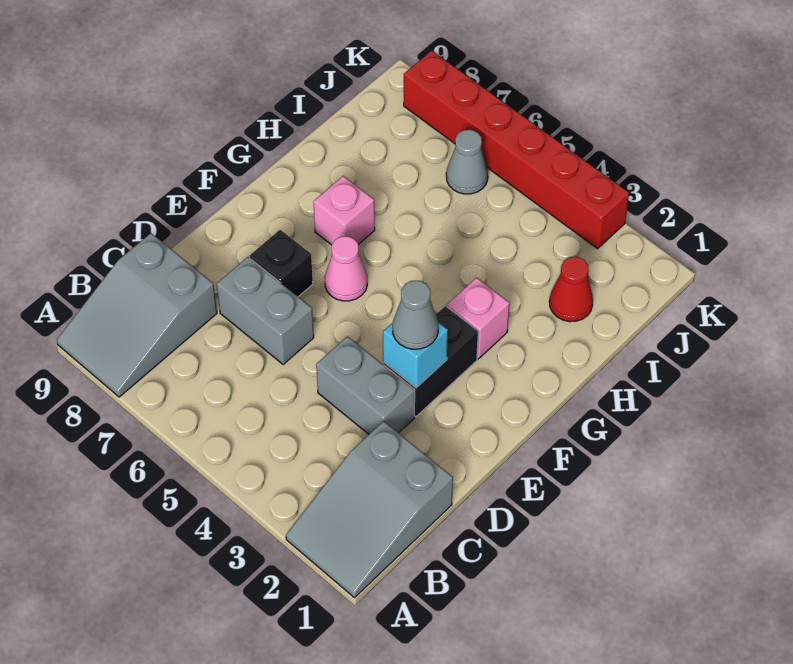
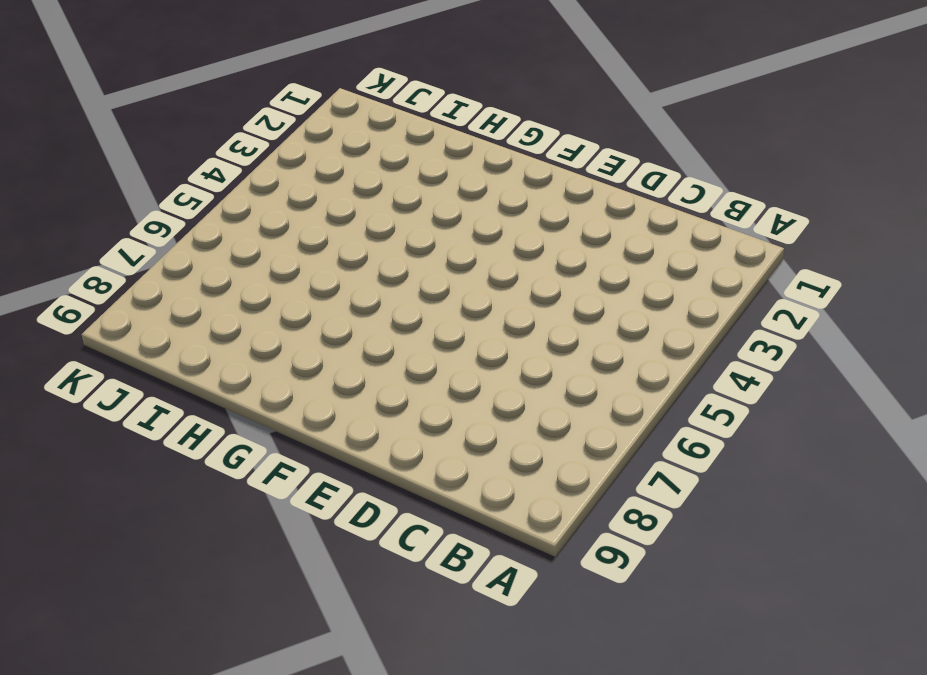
none -> grey slope A1:C2 level 1 top C
none -> grey slope A8:C9 level 1 top C
none -> grey brick D3:D4 level 1

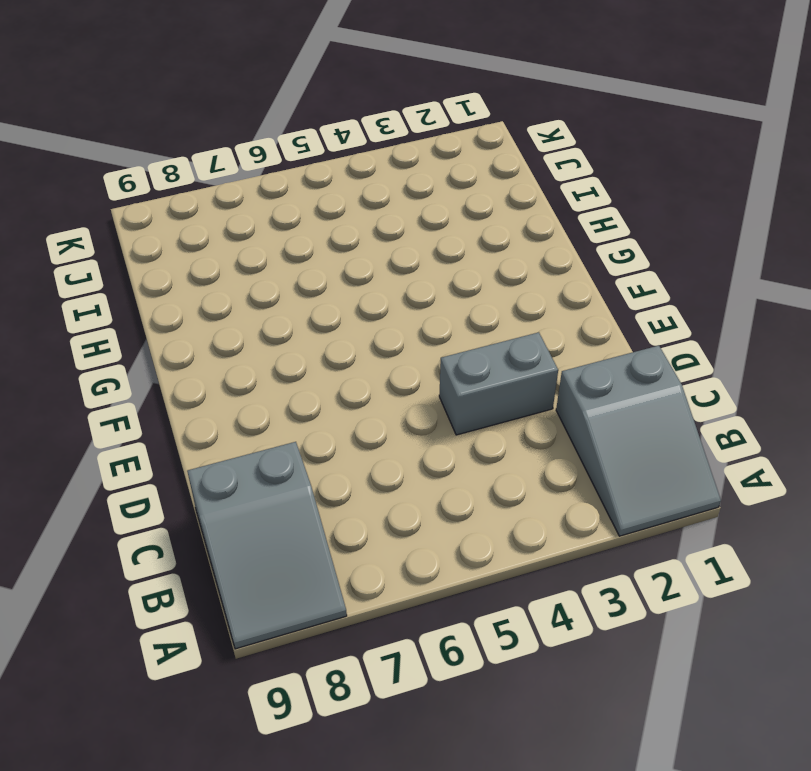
none -> grey brick D6:D7 level 1
none -> black brick E3:F3 level 1
none -> black brick E7 level 1

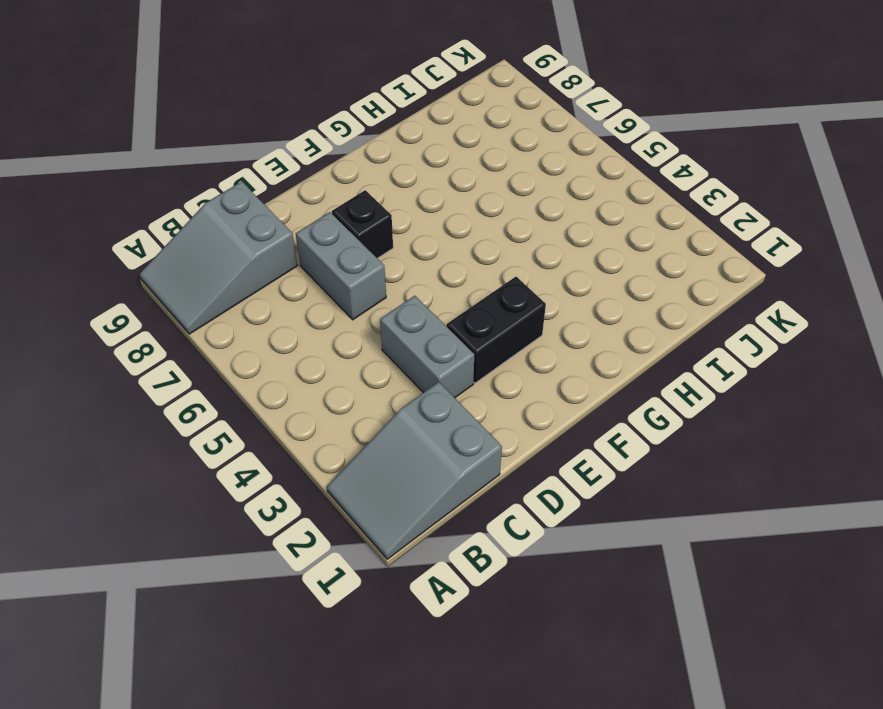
none -> pink cone F6 level 1
none -> pink brick G3 level 1
none -> pink brick G7 level 1

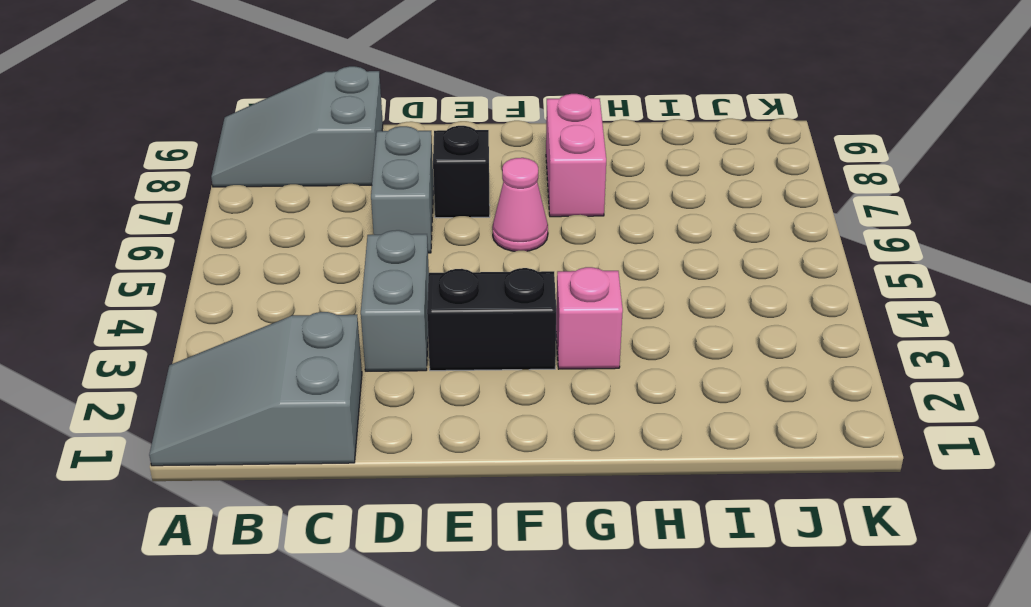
pink brick G7:G8 level 1 -> pink brick G7 level 1
none -> red cone I2 level 1
none -> grey cone J6 level 1
none -> red brick K3:K8 level 1

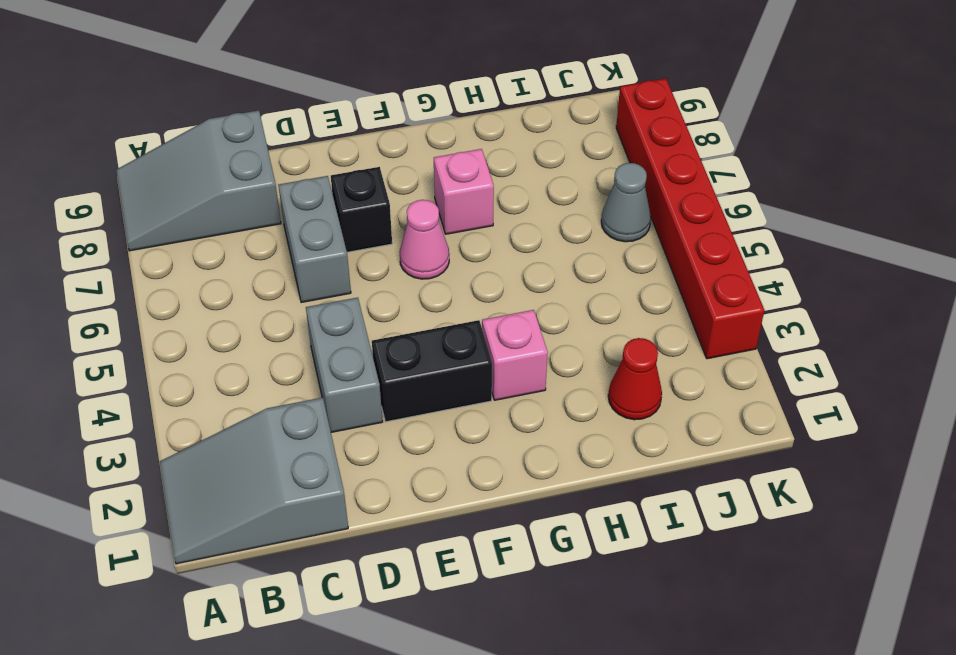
none -> cyan brick E3 level 2
none -> grey cone E3 level 3

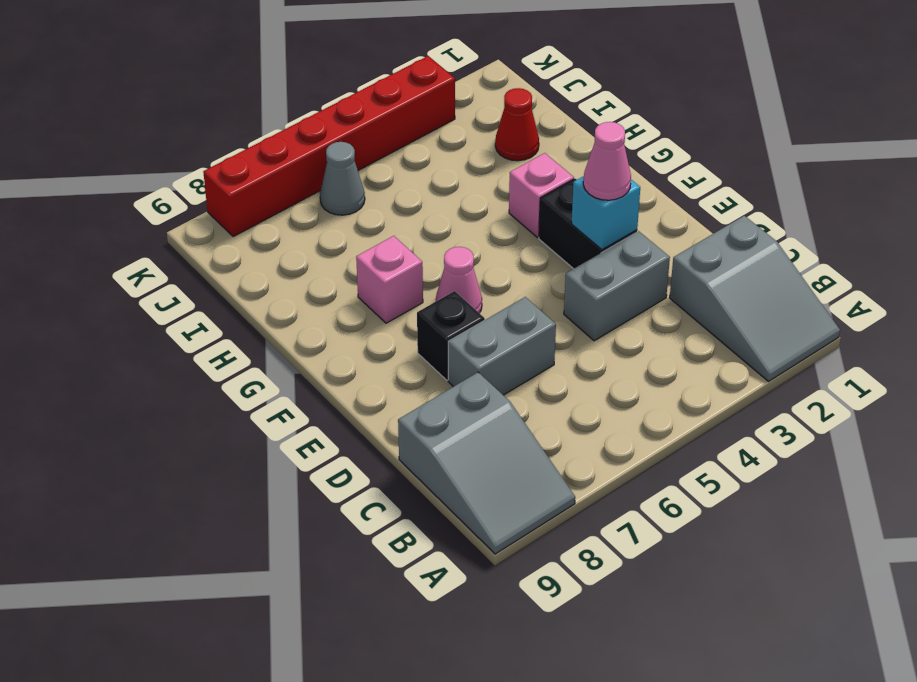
pink cone E3 level 3 -> grey cone E3 level 3

